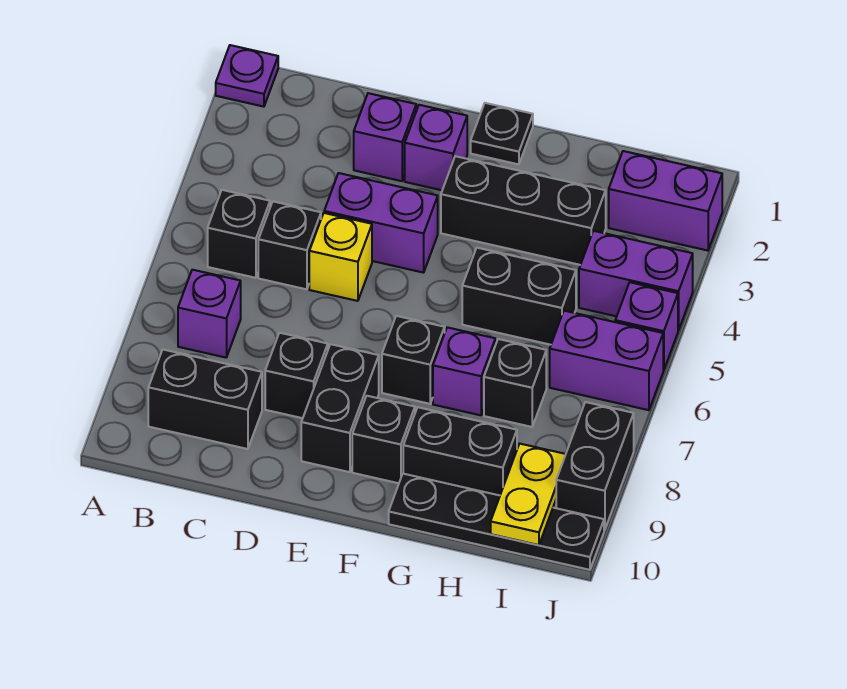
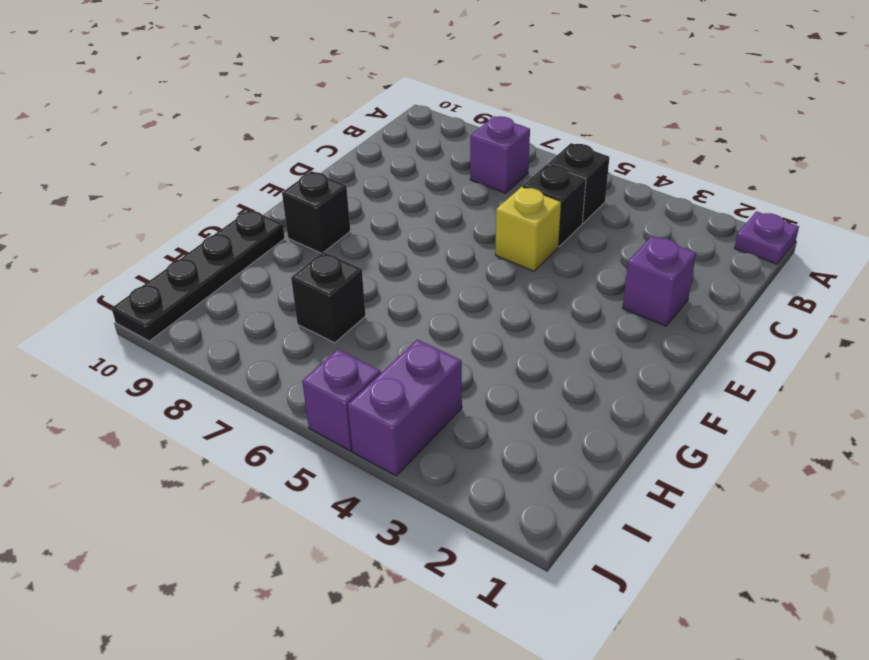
none -> black brick B9:C9 level 1
none -> purple brick D4:E4 level 1
none -> black brick D8 level 1

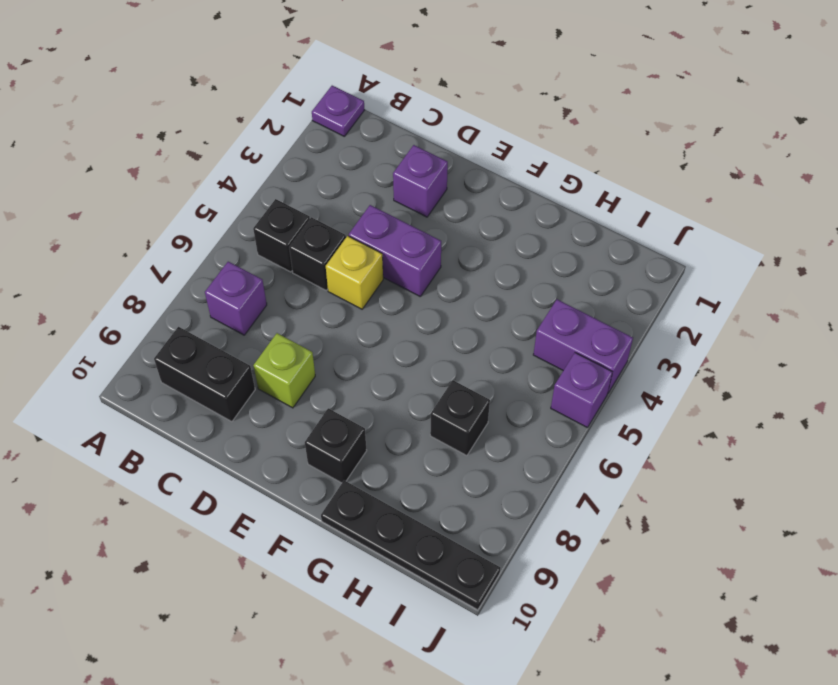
lime brick D8 level 1 -> black brick D8 level 1
none -> purple brick E2 level 1
none -> black brick E8:E9 level 1
none -> black plate F1 level 1

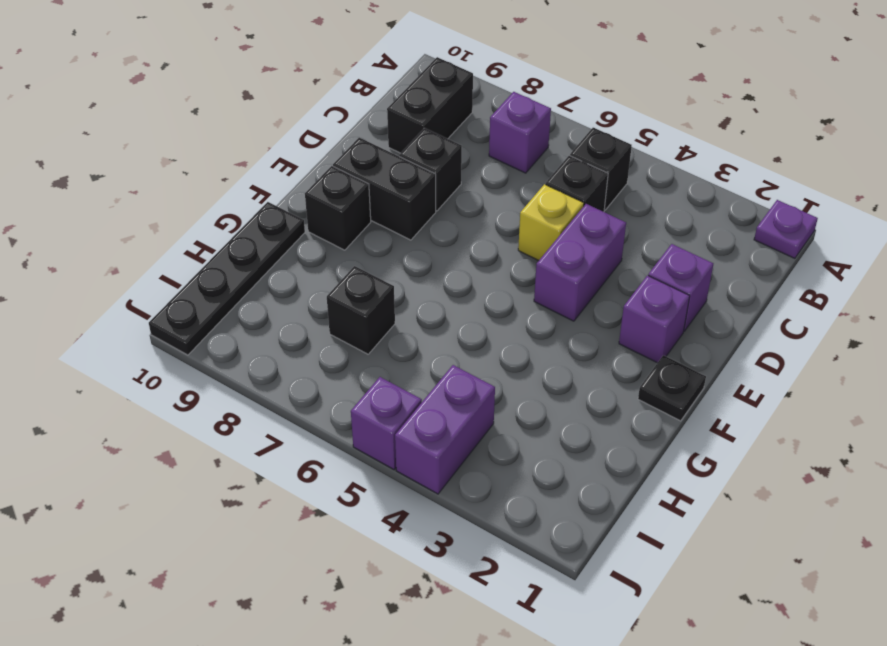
none -> black brick F3:H3 level 1
none -> black brick F7 level 1
none -> black brick G5:H5 level 1

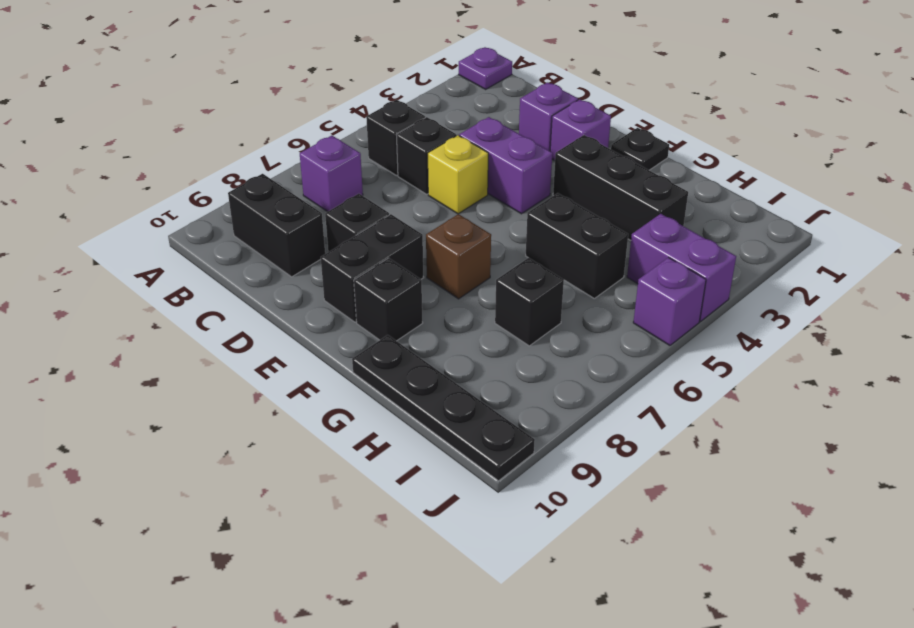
brown brick F7 level 1 -> black brick F7 level 1
none -> purple brick G7 level 1
none -> black brick G9:H9 level 1
none -> purple brick I2:J2 level 1

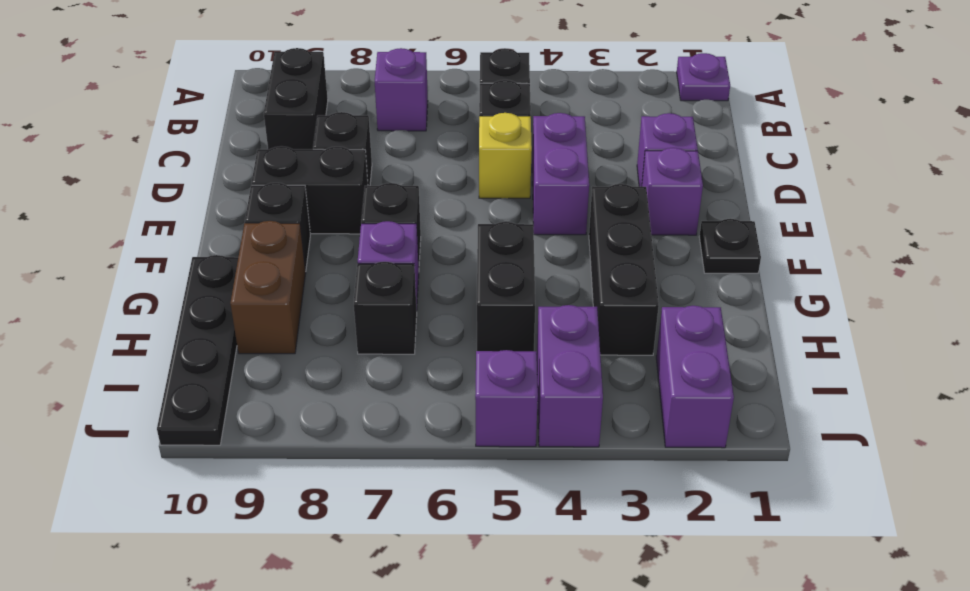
brown brick G9:H9 level 1 -> black brick G9:H9 level 1
none -> purple brick I6:J6 level 1
none -> black brick J8:J9 level 1
none -> yellow plate I9:I10 level 2

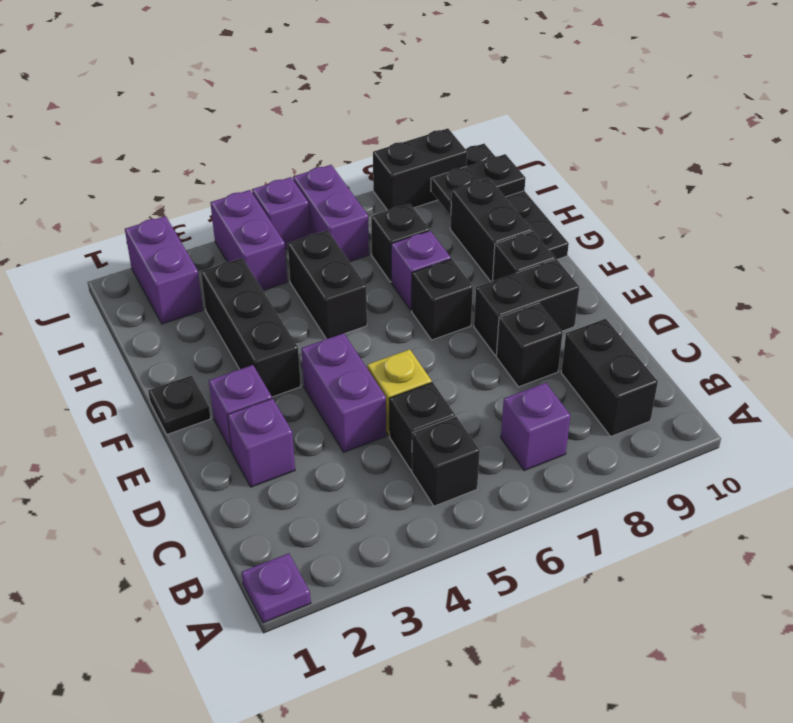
black plate I9:I10 level 2 -> yellow plate I9:I10 level 2

